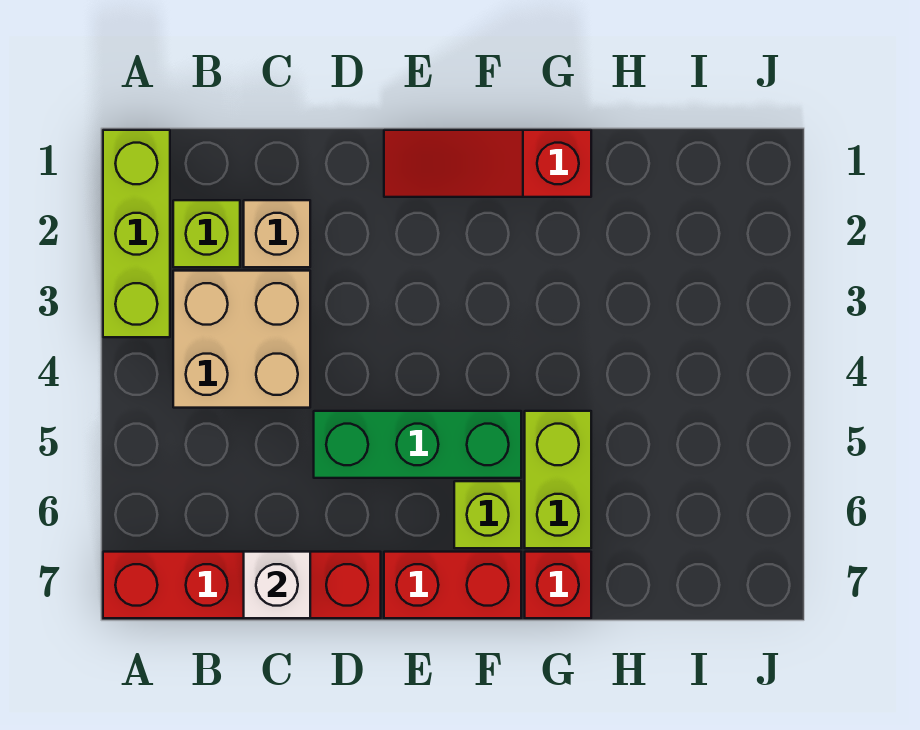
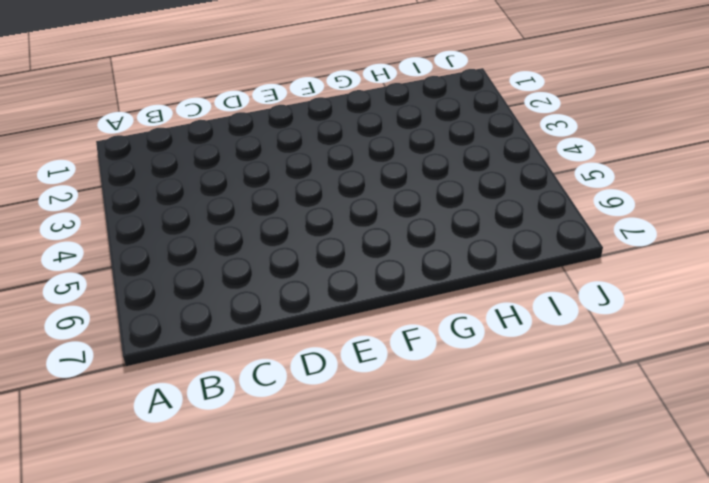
none -> lime brick A1:A3 level 1
none -> red brick A7:D7 level 1
none -> lime brick B2 level 1

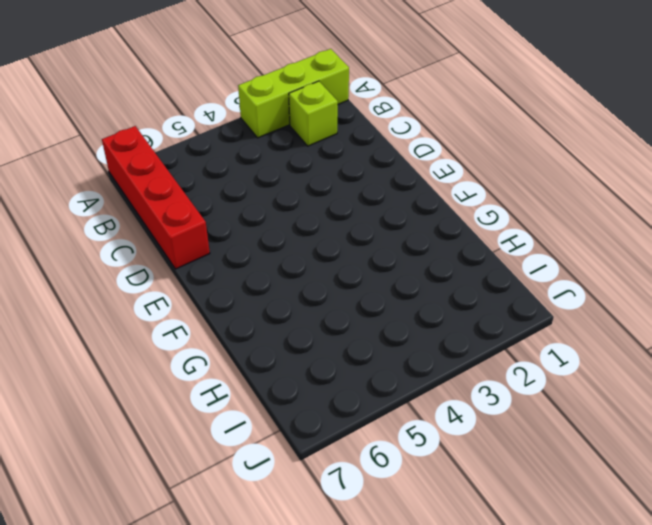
none -> tan brick B3:C4 level 1
none -> tan brick C2 level 1
none -> green brick D5:F5 level 1

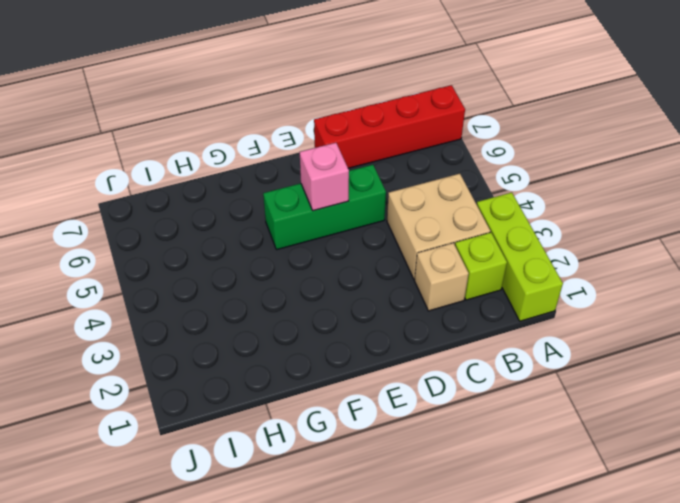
pink brick E5 level 2 -> none
none -> red slope E1:G1 level 1 top G
none -> red brick E7:F7 level 1
none -> lime brick F6 level 1

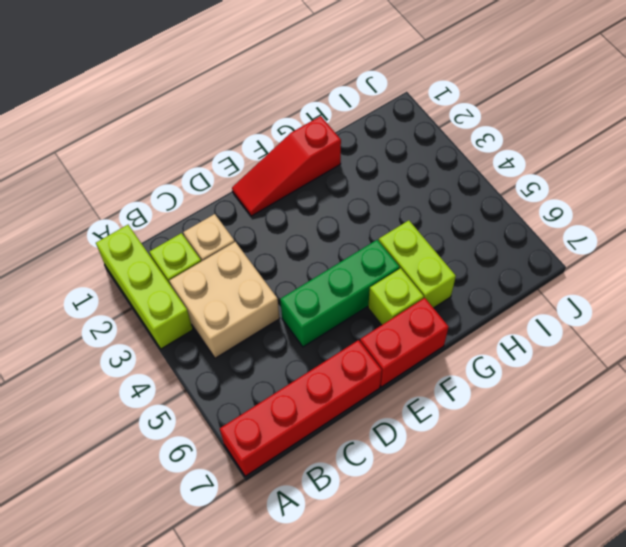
none -> red brick G7 level 1
none -> white brick C7 level 2

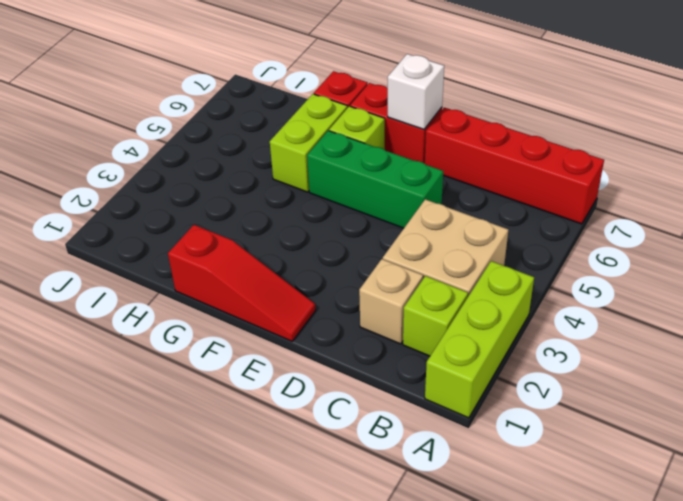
white brick E7 level 2 -> white brick C7 level 2

